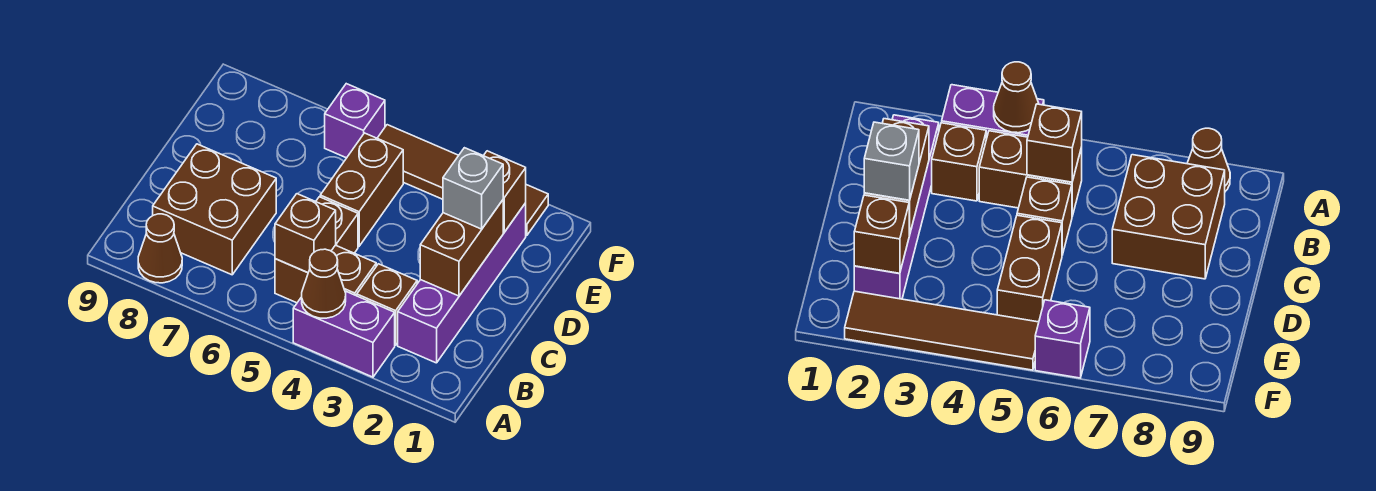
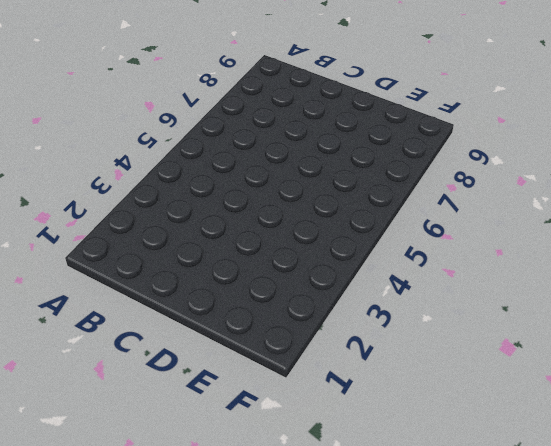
none -> purple brick A3:A4 level 1
none -> brown cone A8 level 1
none -> purple brick B2:E2 level 1

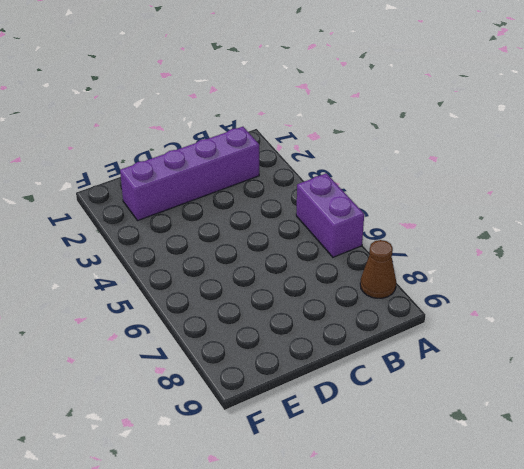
purple brick A5:A6 level 1 -> purple brick A3:A4 level 1
none -> brown brick B3 level 1
none -> brown brick B4:B5 level 1
none -> brown brick B7:C8 level 1

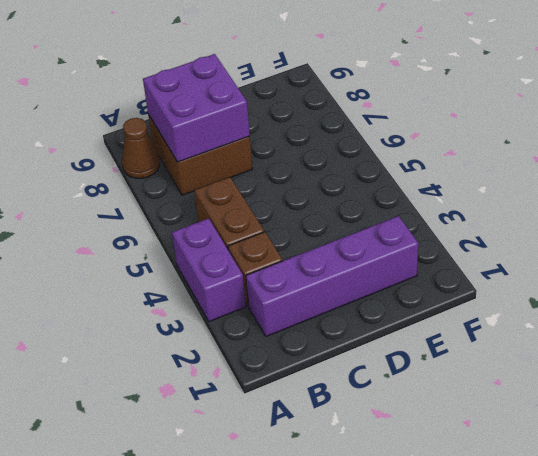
purple brick B7:C8 level 2 -> none
none -> brown brick C5 level 1
none -> brown brick D5:E5 level 1
none -> brown tile F2:F5 level 1

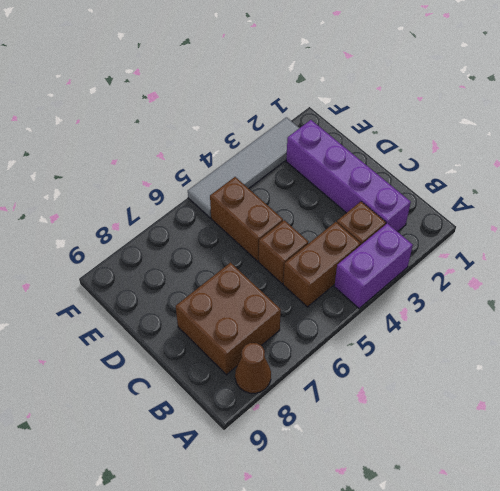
grey tile F2:F5 level 1 -> brown tile F2:F5 level 1
none -> purple brick F6 level 1
none -> brown cone A4 level 2
none -> brown brick B5 level 2

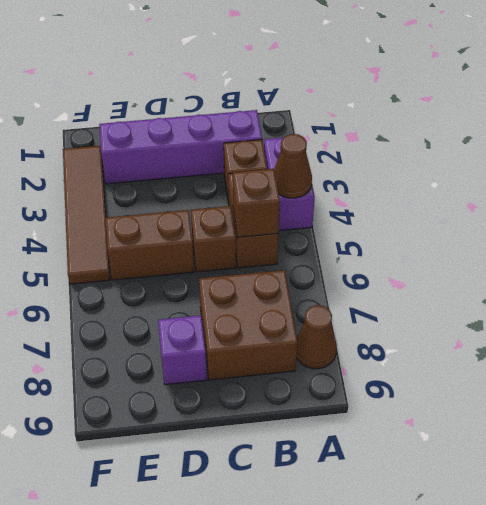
purple brick D8 level 1 -> purple brick F6 level 1
none -> brown brick C2:D2 level 2
none -> brown brick E2 level 2
none -> grey brick D2 level 3

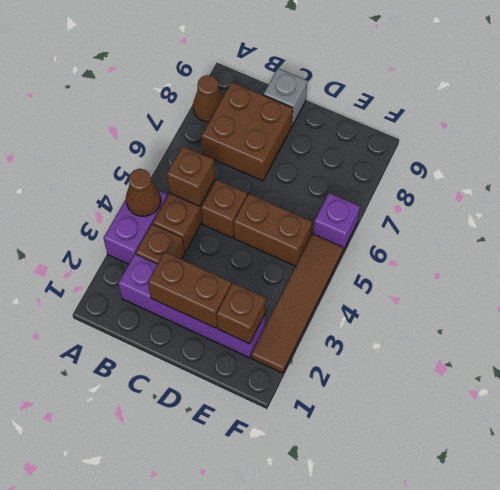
grey brick C9 level 1 -> grey brick D2 level 3

